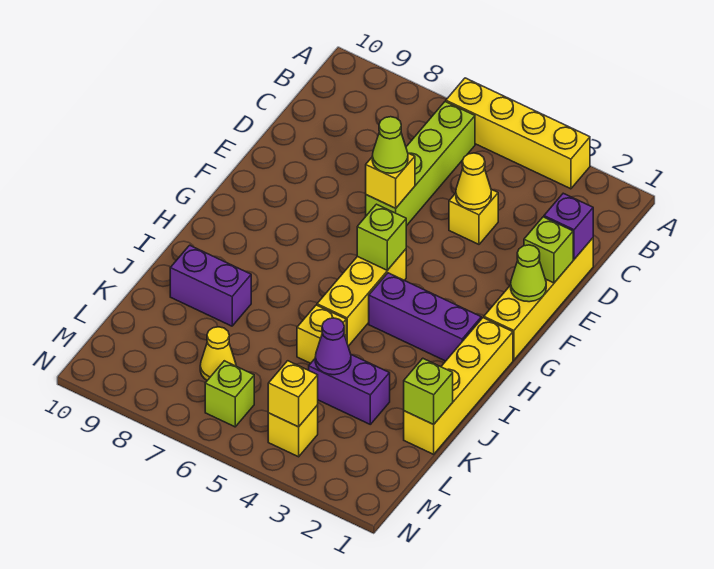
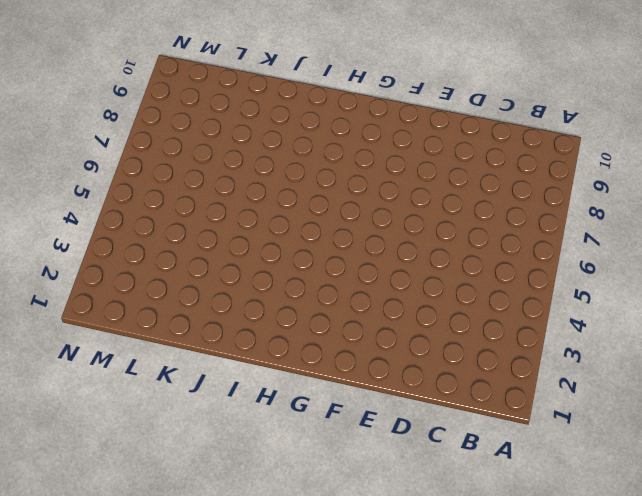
none -> yellow brick A3:A6 level 1
none -> lime brick B6:E6 level 1
none -> yellow brick D1:G1 level 1

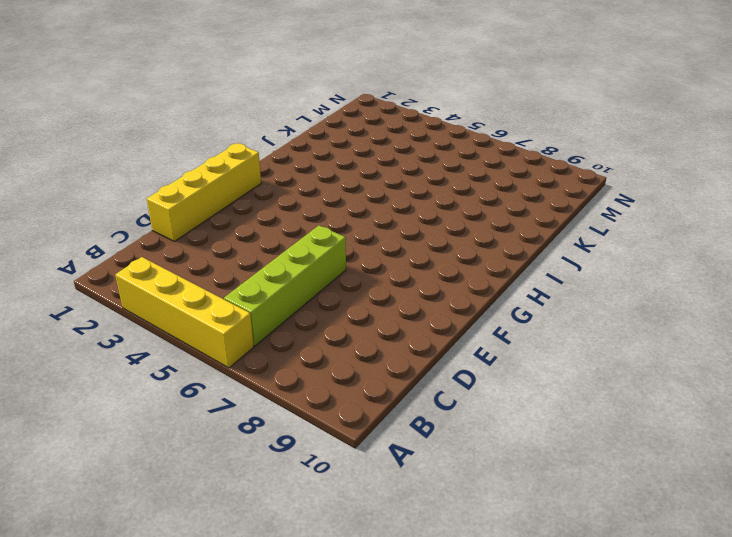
none -> yellow brick D4 level 1
none -> yellow brick G5:I5 level 1
none -> yellow brick H1:K1 level 1

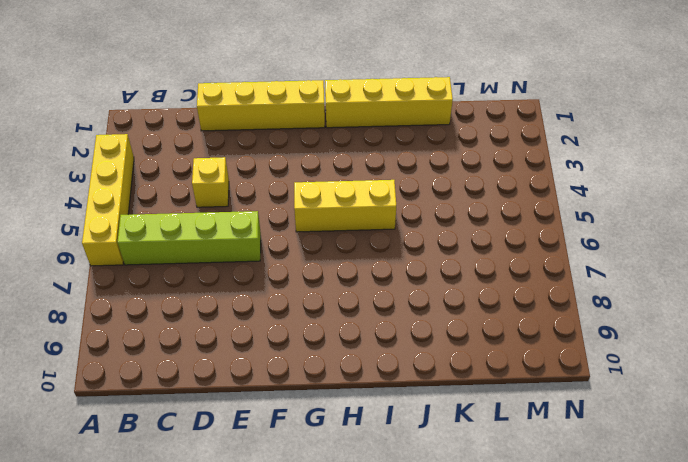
none -> purple brick H2:H4 level 1
none -> yellow brick J5 level 1
none -> purple brick J8:J9 level 1

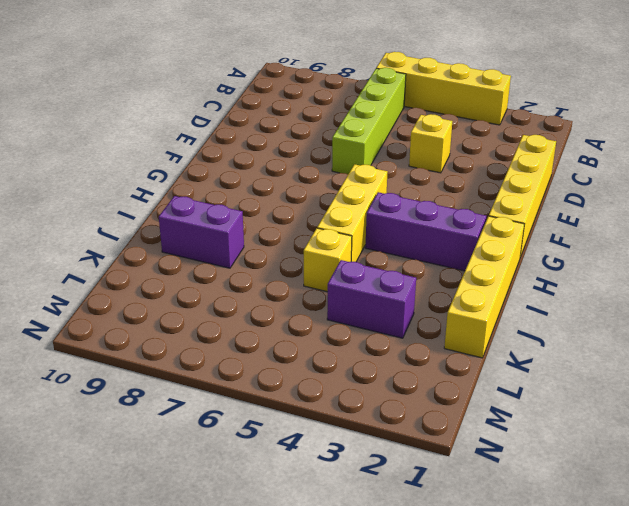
none -> yellow cone L7 level 1
none -> yellow brick M4 level 1
none -> lime brick M6 level 1

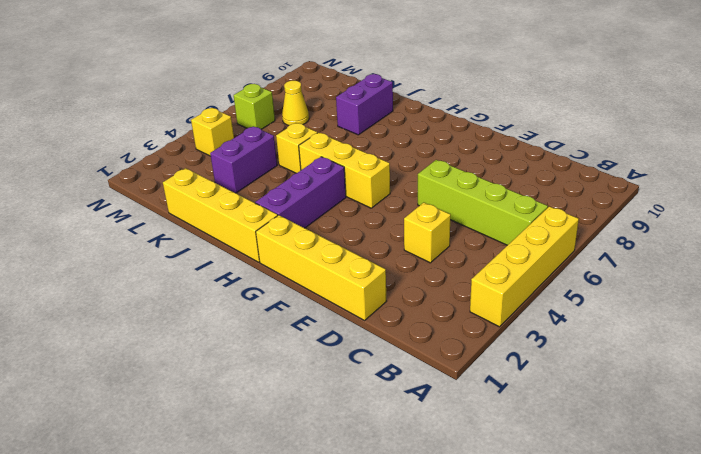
none -> purple brick D1 level 2
none -> yellow cone D4 level 2
none -> lime brick E1 level 2

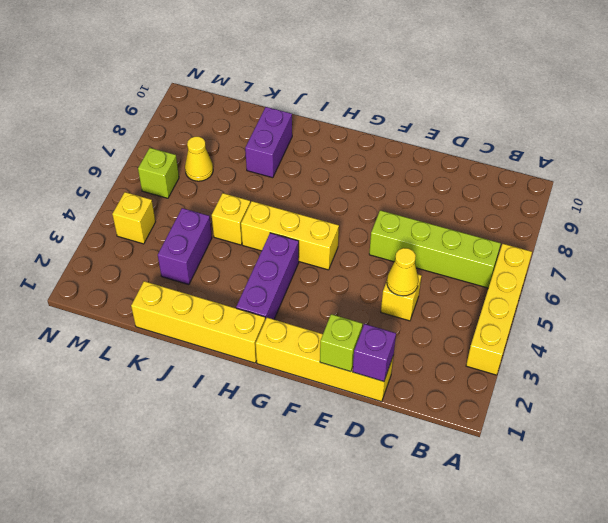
none -> yellow brick E6 level 2
none -> lime cone F1 level 2
none -> lime brick G5 level 2

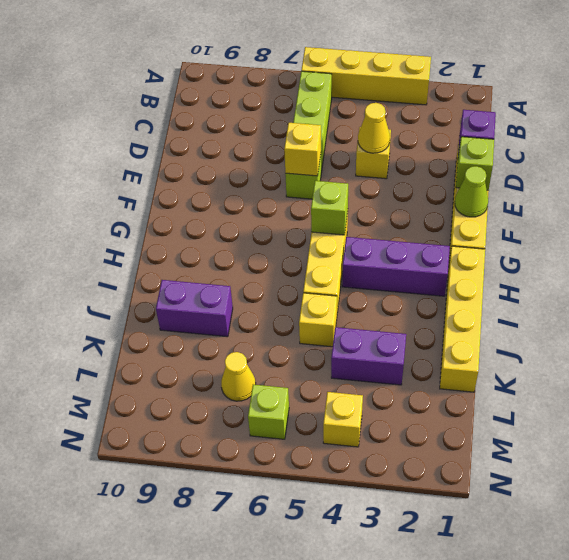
none -> lime brick K1 level 2
none -> purple cone K4 level 2
none -> yellow brick M4 level 2

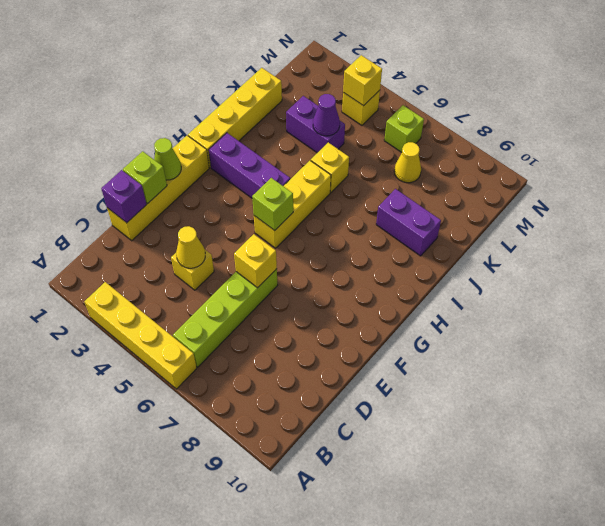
none -> lime brick K1 level 2
none -> lime cone E6 level 3

